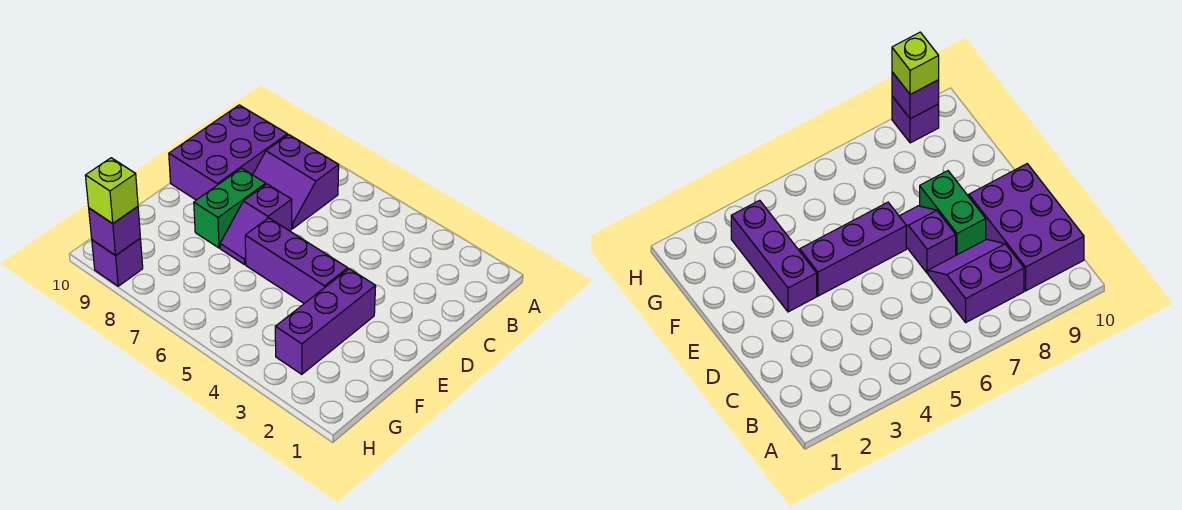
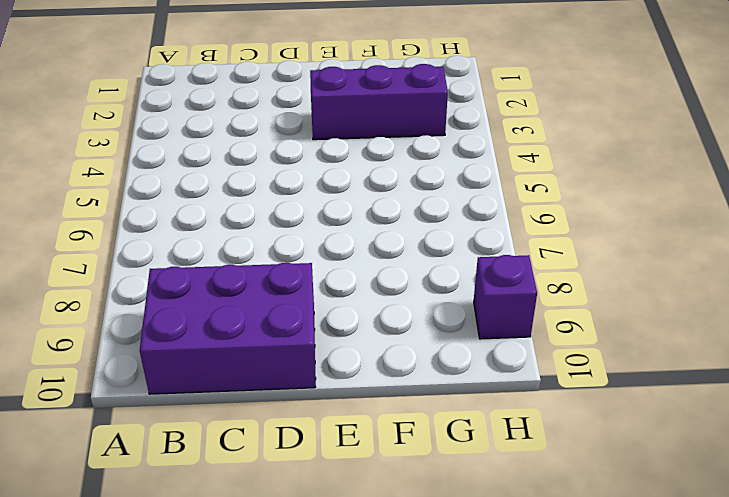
none -> purple slope B7:C8 level 1 top B
none -> purple slope D7:E7 level 1 top D

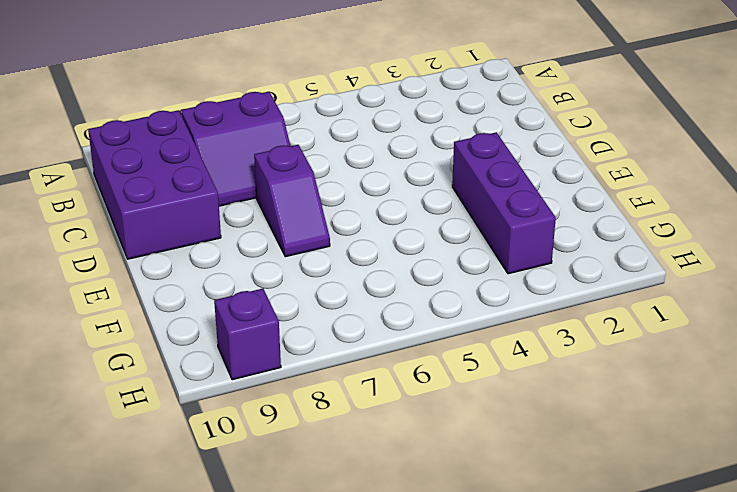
none -> green brick D8:E8 level 1
none -> purple brick E4:E6 level 1

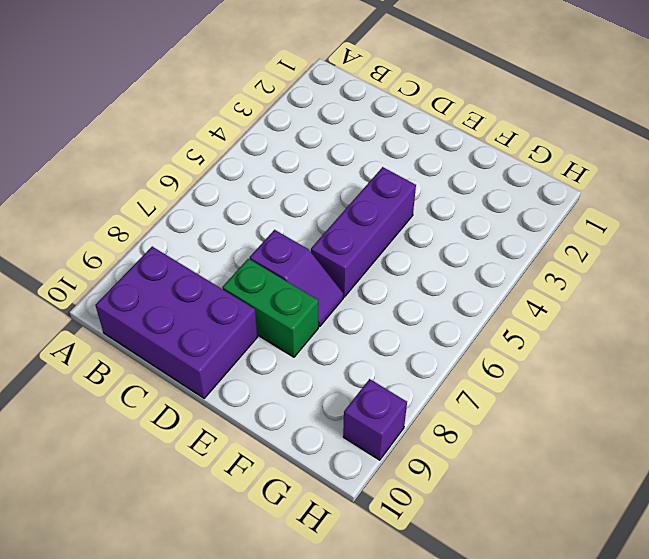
none -> purple slope B7:C8 level 1 top B
none -> purple brick E3:G3 level 1

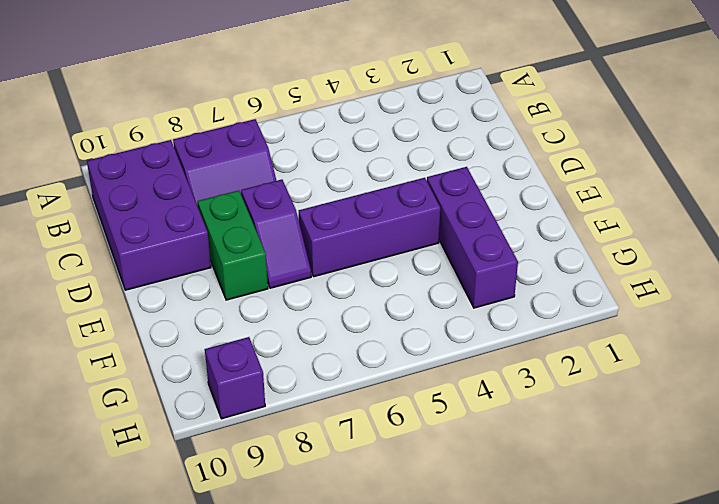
none -> purple brick H9 level 2
none -> lime brick H9 level 3

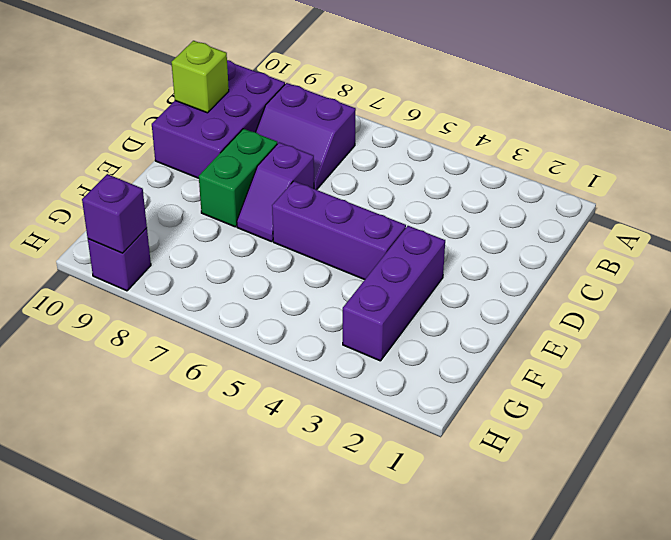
lime brick C10 level 2 -> lime brick H9 level 3

